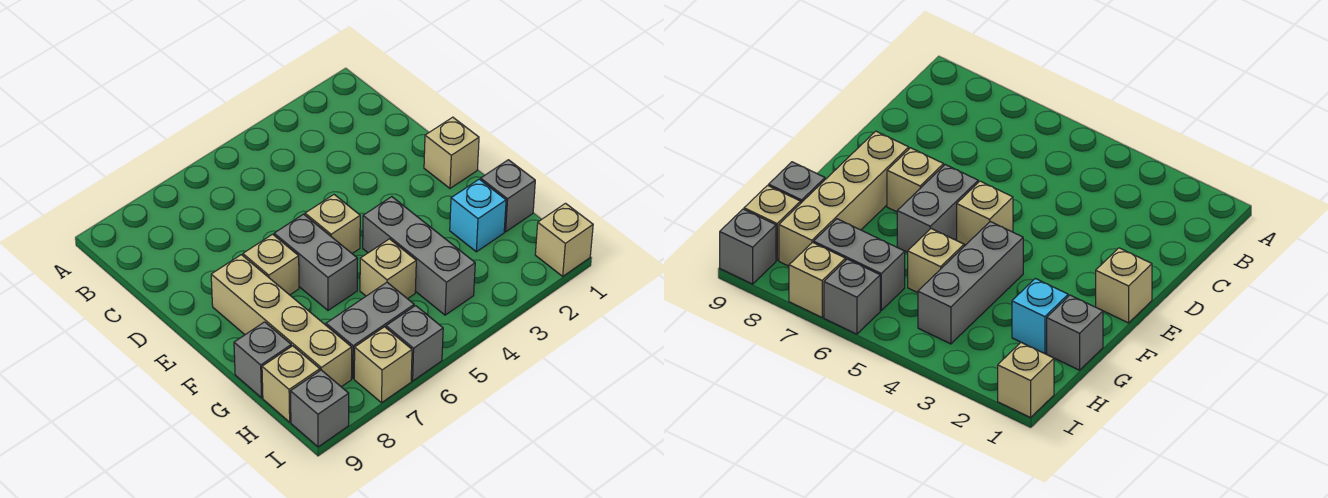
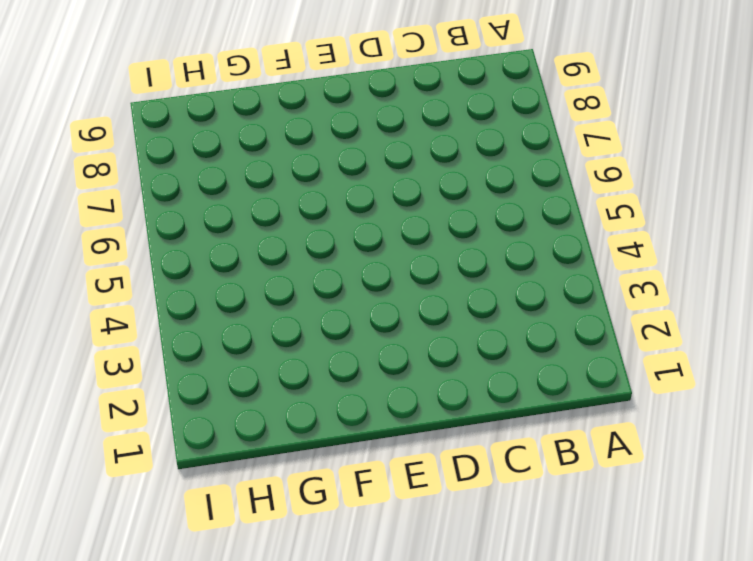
none -> tan brick E1 level 1
none -> tan brick E5 level 1
none -> grey brick E6:F6 level 1

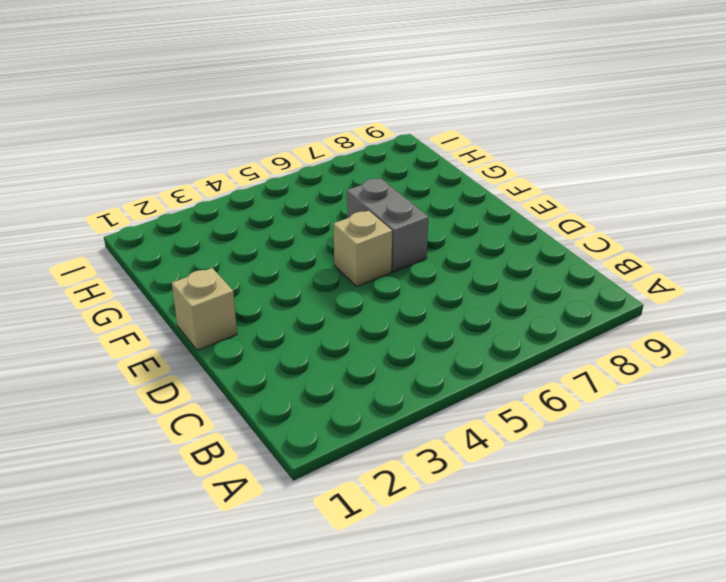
none -> tan brick E7 level 1
none -> tan brick E8:H8 level 1
none -> grey brick F4:H4 level 1

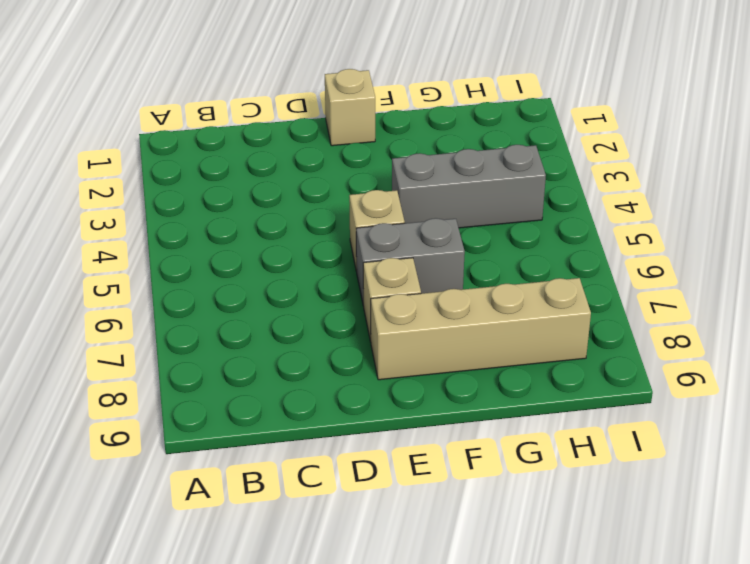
none -> grey brick G1 level 1
none -> cyan brick G2 level 1
none -> tan brick G5 level 1

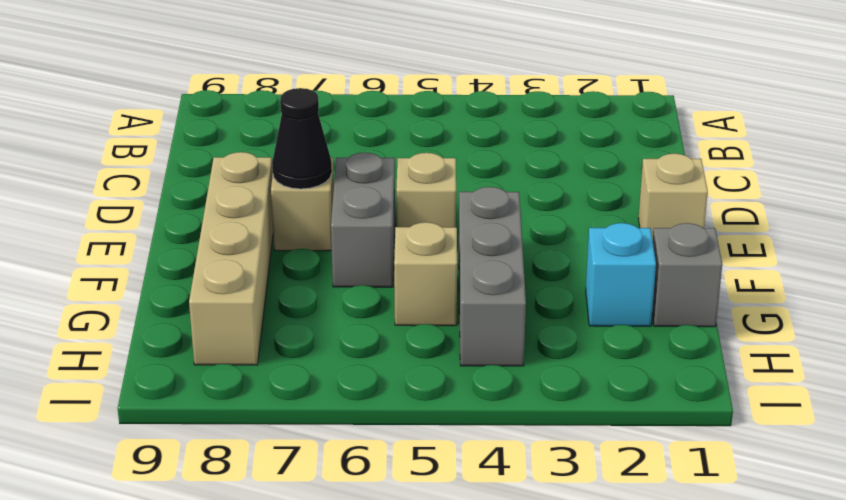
black cone E7 level 2 -> none
none -> grey brick G9 level 1
none -> grey brick H6:H7 level 1
none -> tan brick H9 level 1

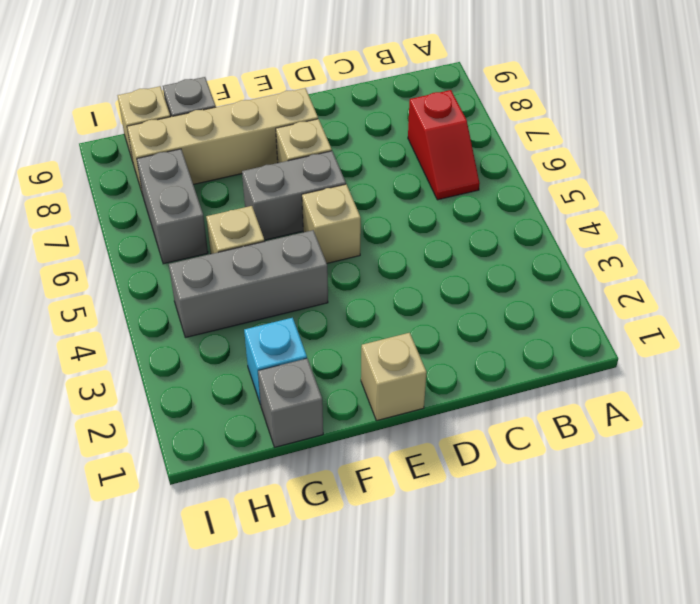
red slope B6:B7 level 1 top 7 -> none
none -> tan brick I1 level 1
none -> grey brick I6 level 1
none -> tan brick I7 level 1

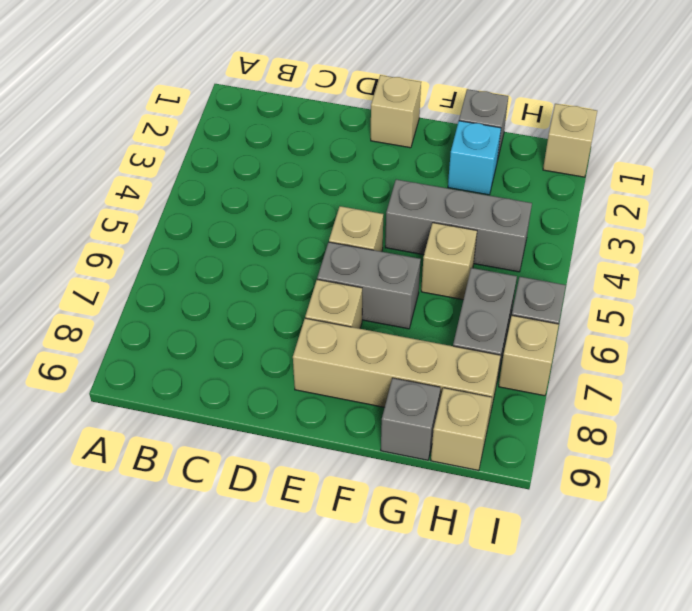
none -> grey brick I9 level 1

